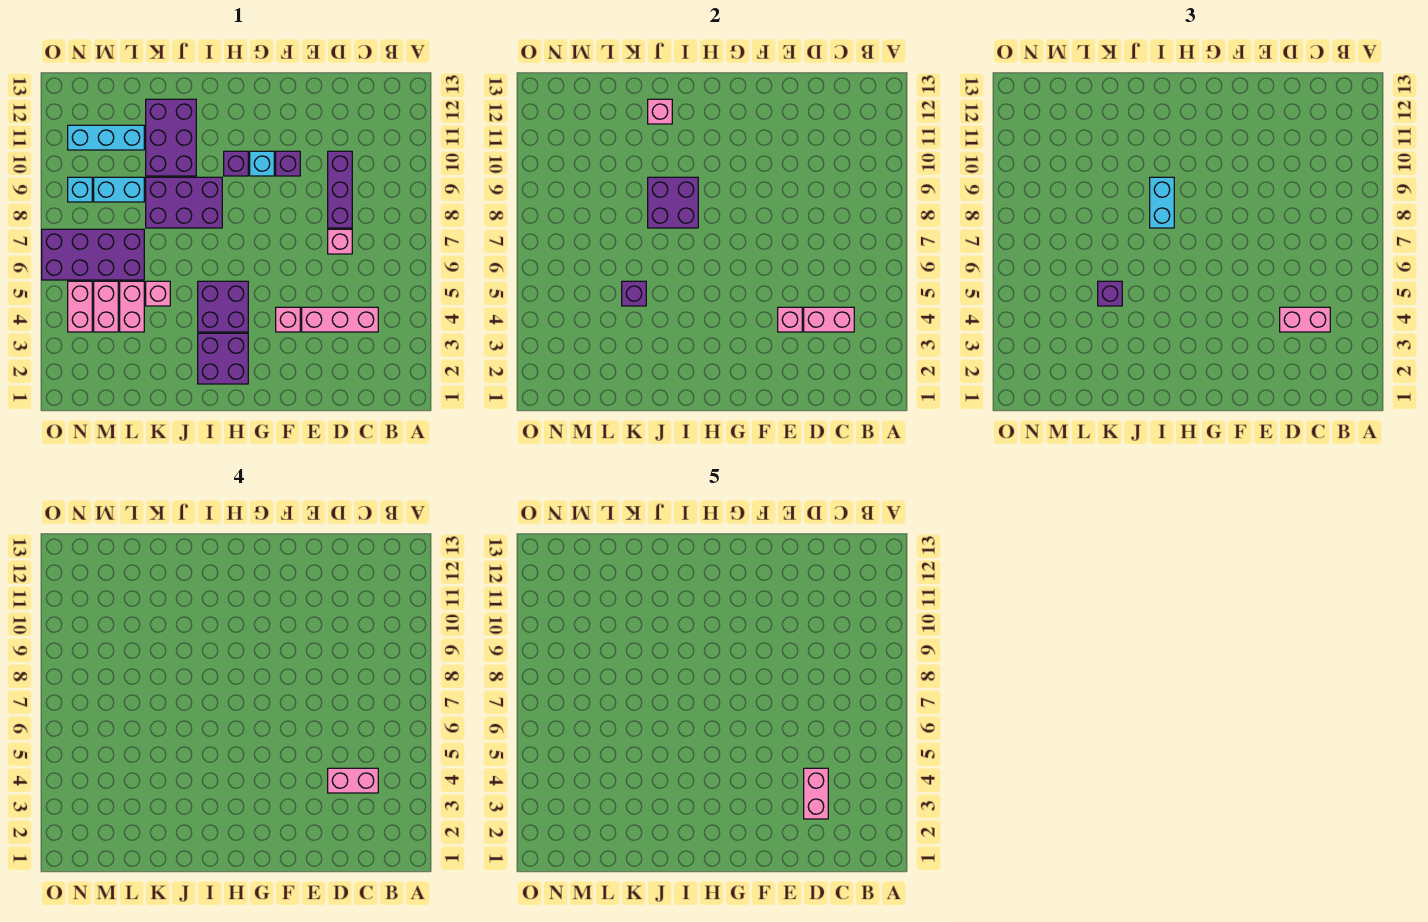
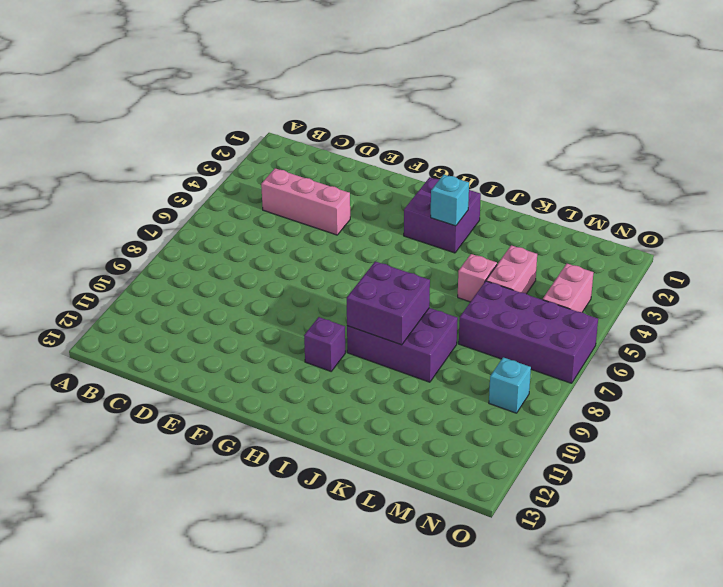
cyan brick I3 level 2 -> cyan brick G10 level 1
none -> pink brick D7 level 1
none -> purple brick D8:D10 level 1
none -> pink brick F4 level 1

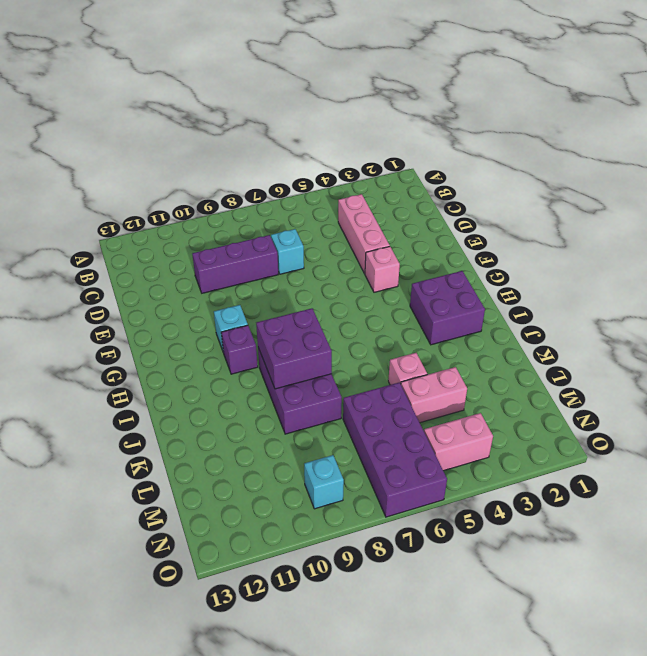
cyan brick D7 level 1 -> pink brick D7 level 1
none -> purple brick F10 level 1
none -> purple brick H4:I5 level 1
none -> purple brick J10:K12 level 1

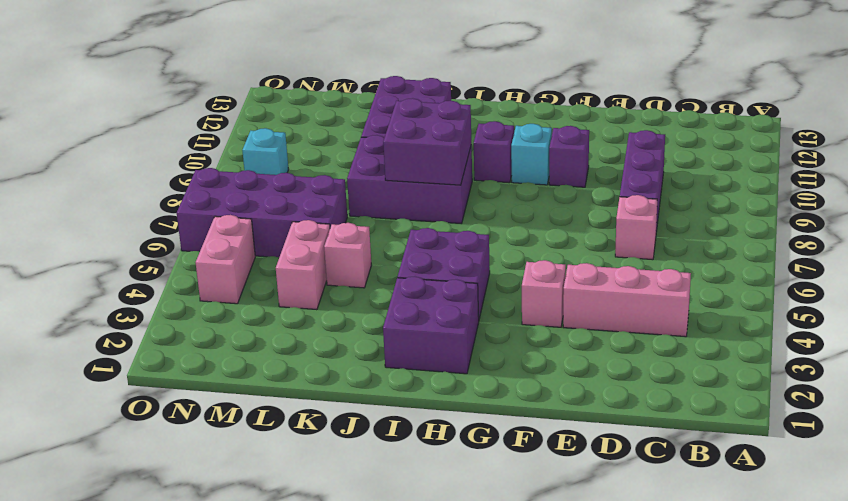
none -> cyan brick L9:M9 level 1
none -> cyan brick L11:N11 level 1
none -> pink brick M4:M5 level 1

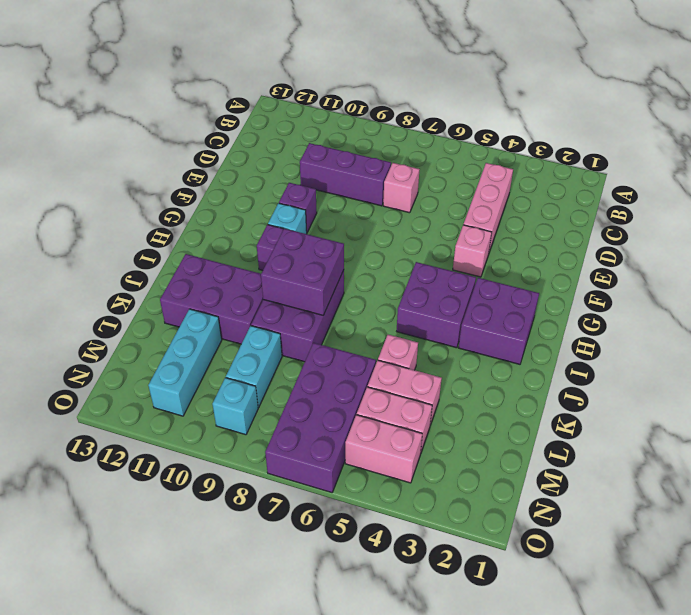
none -> pink brick C4:D4 level 2
none -> pink brick E4 level 2
none -> pink brick J12 level 2

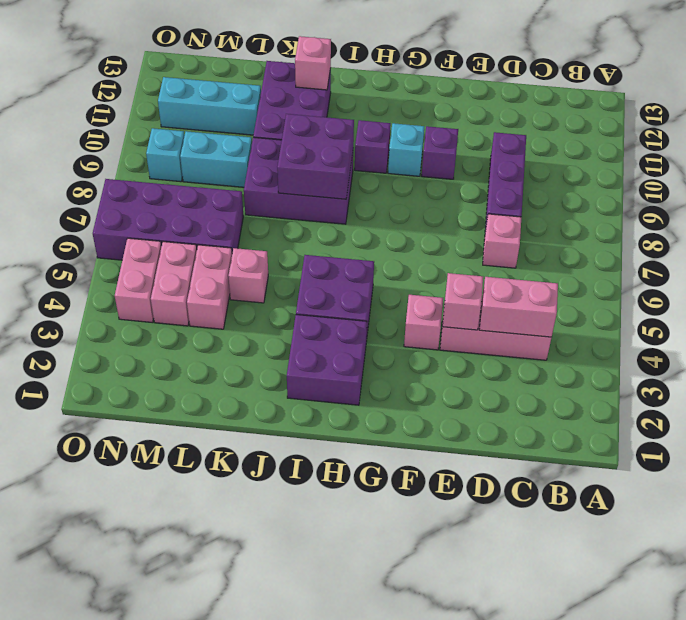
none -> purple brick K5 level 2
none -> pink brick C4:D4 level 3
none -> cyan brick I8:I9 level 3

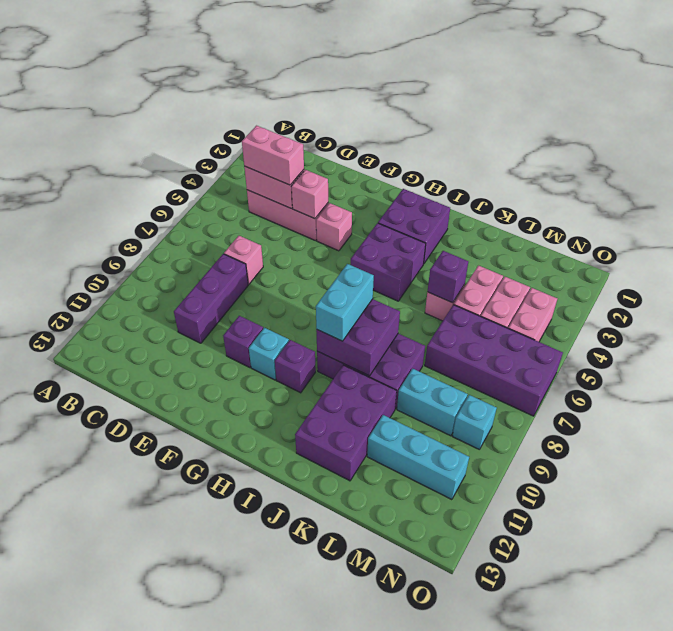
none -> pink brick J12 level 2
none -> purple brick K5 level 3
none -> pink brick C4:D4 level 4

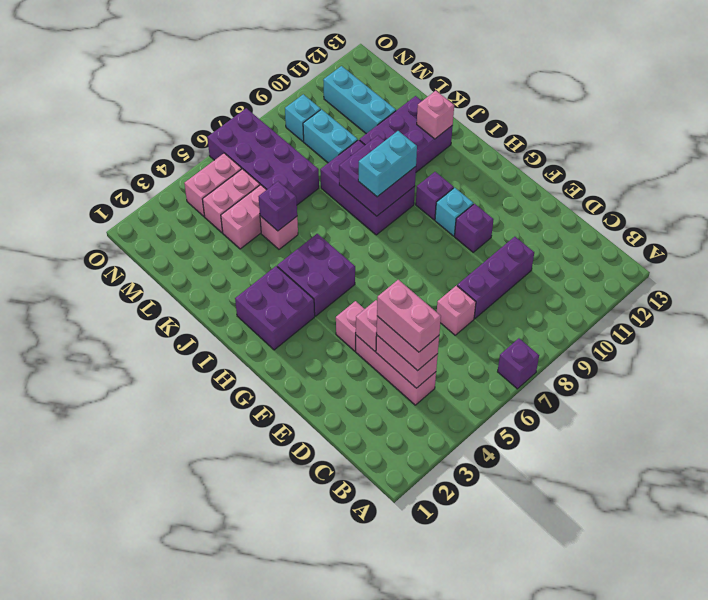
purple brick A7 level 1 -> purple brick K5 level 3
none -> pink brick D3:D4 level 5

